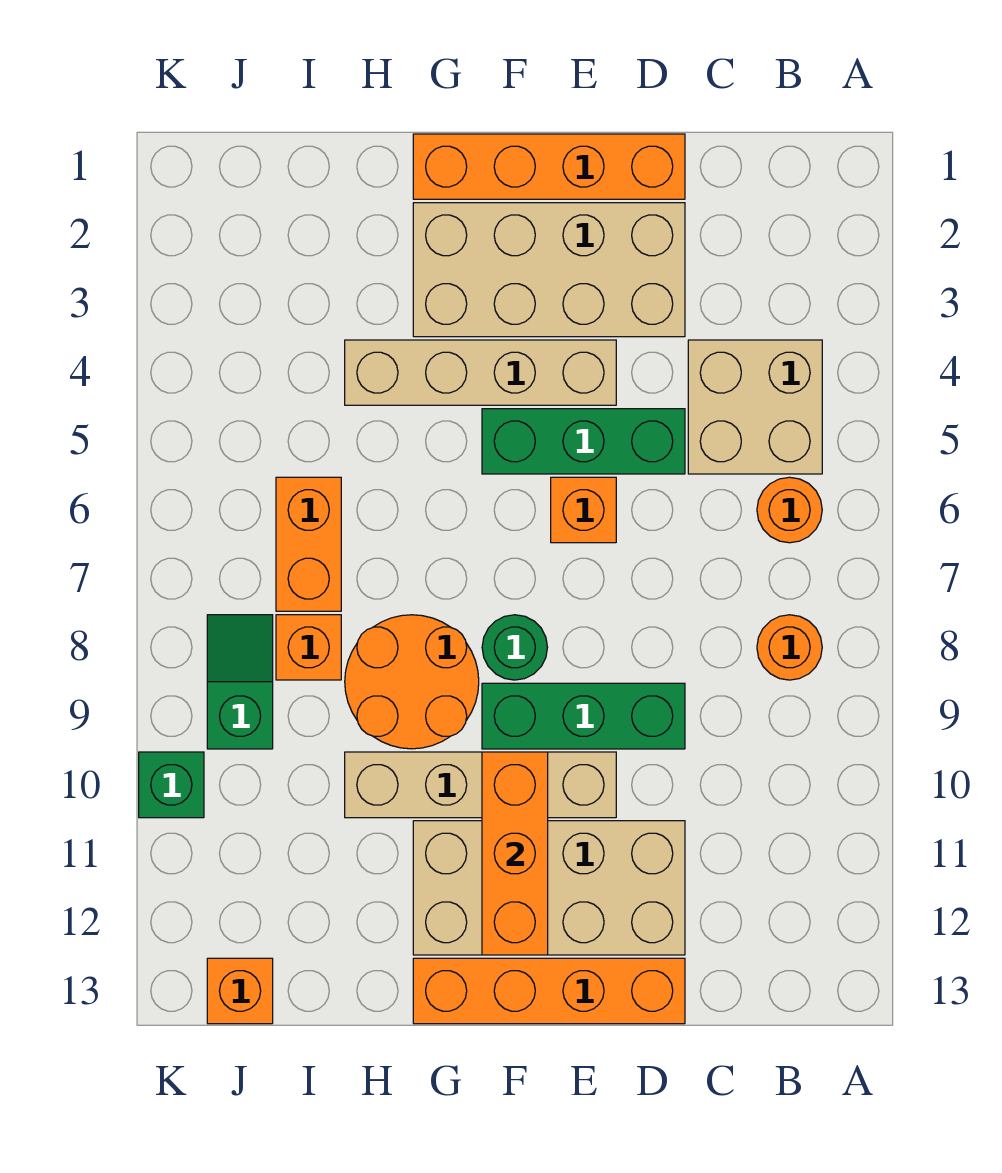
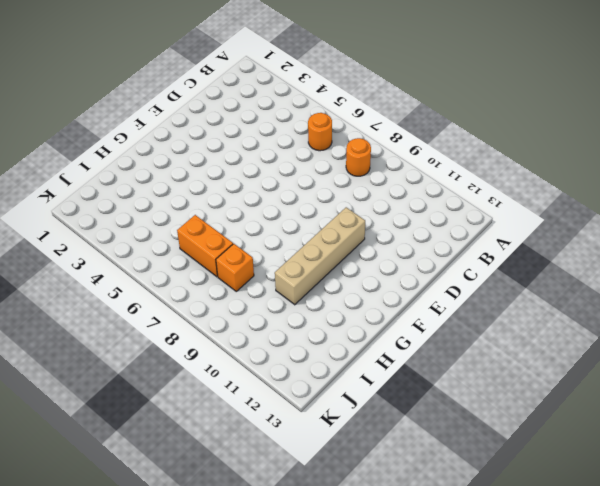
none -> tan brick B4:C5 level 1
none -> orange brick D1:G1 level 1
none -> tan brick D2:G3 level 1

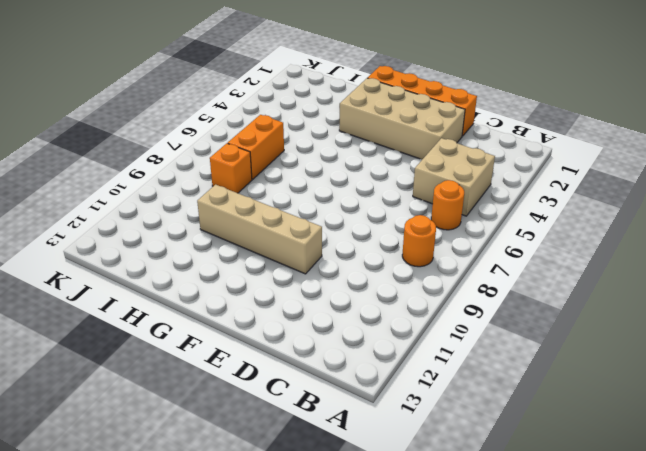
none -> green brick D5:F5 level 1
none -> green brick D9:F9 level 1
none -> tan brick D11:G12 level 1

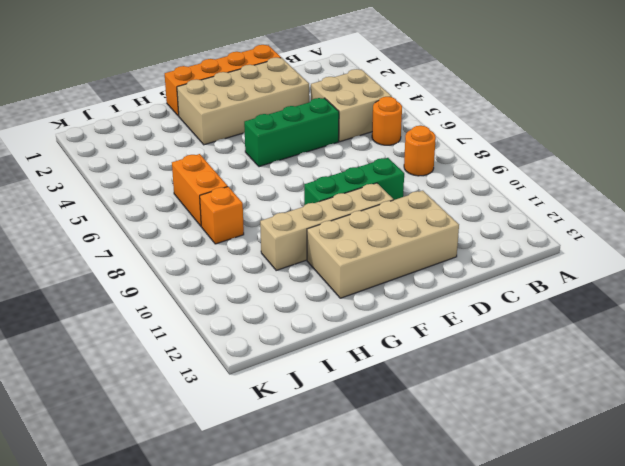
none -> orange brick D13:G13 level 1
none -> tan brick E4:H4 level 1
none -> orange brick E6 level 1

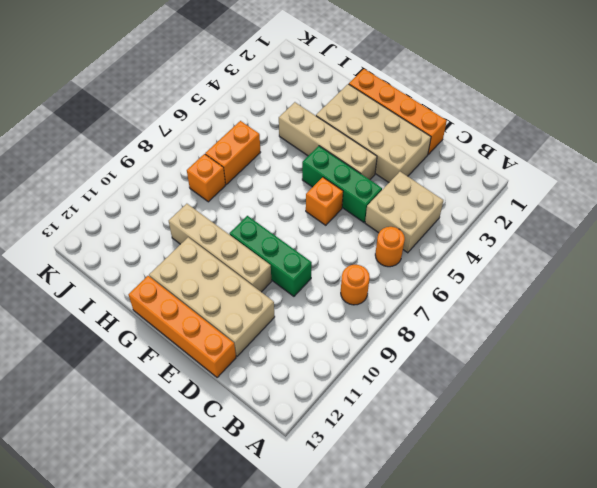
none -> green round brick F8 level 1
none -> orange round brick G8:H9 level 1
none -> green slope J8:J9 level 1 top 9

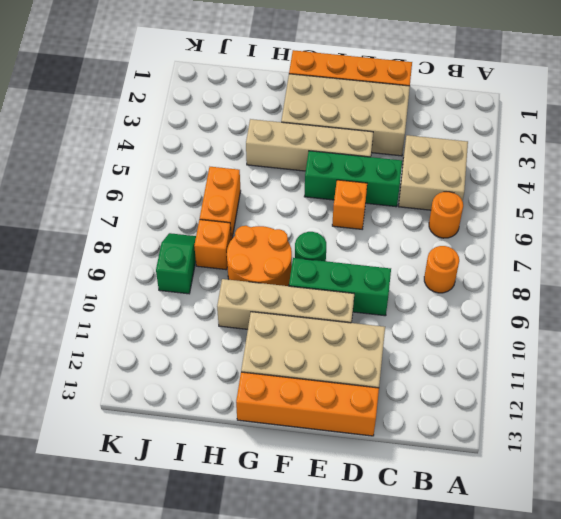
none -> orange brick J13 level 1
none -> green brick K10 level 1
none -> orange brick F10:F12 level 2

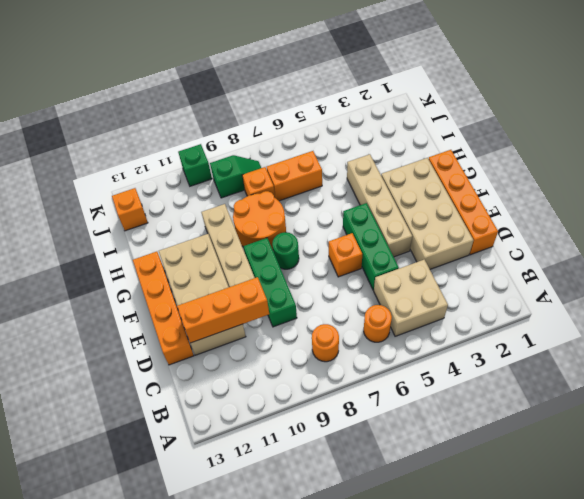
orange brick D10:D12 level 2 -> orange brick F10:F12 level 2

